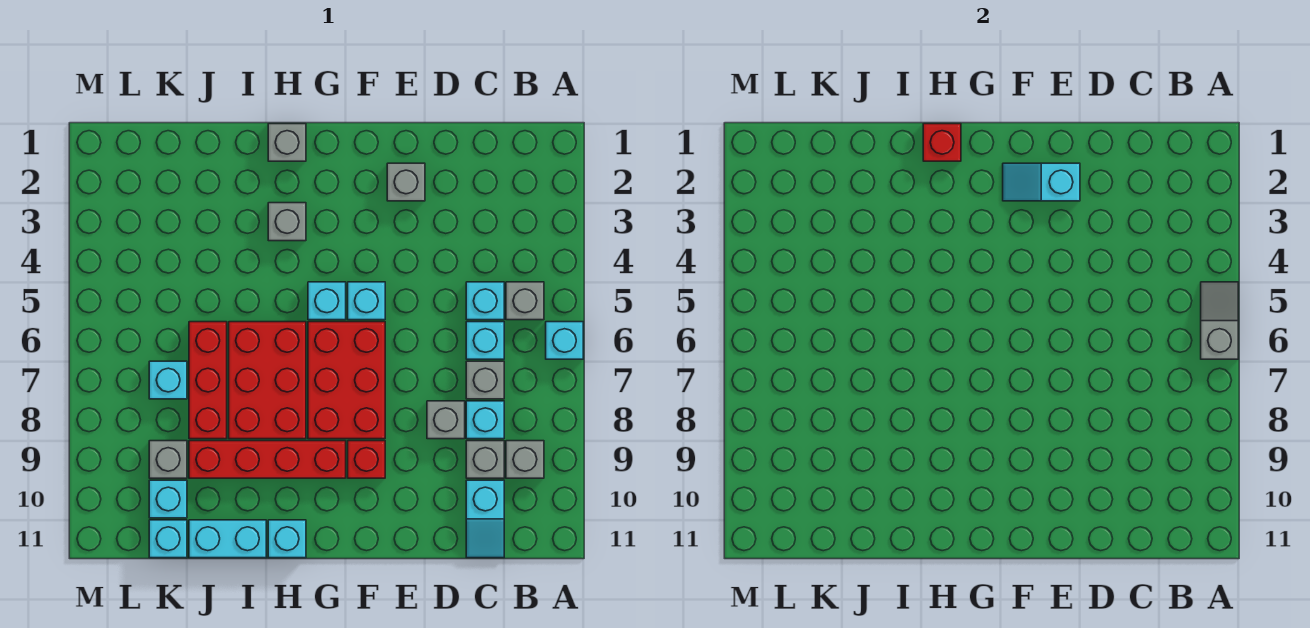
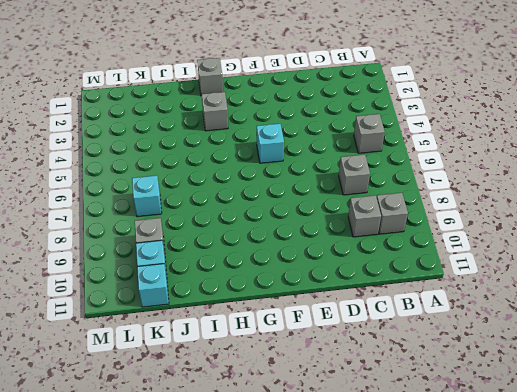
none -> cyan brick A6 level 1
none -> cyan brick C5 level 1
none -> cyan brick C6 level 1

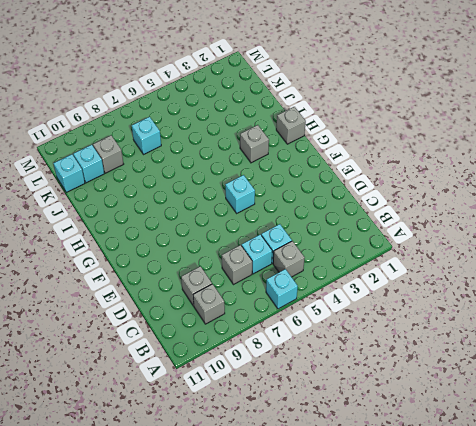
none -> cyan brick C8 level 1
none -> cyan slope C10:C11 level 1 top 10
none -> grey brick D8 level 1

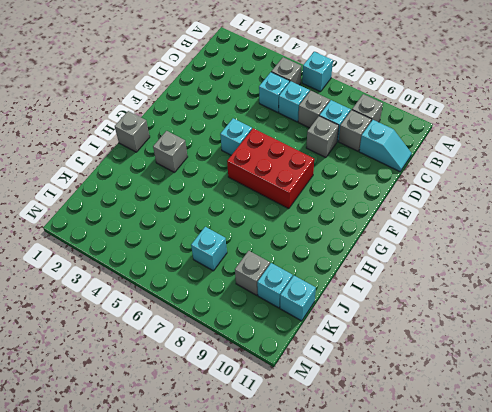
none -> grey brick E2 level 1
none -> red brick F9 level 1
none -> cyan brick G5 level 1

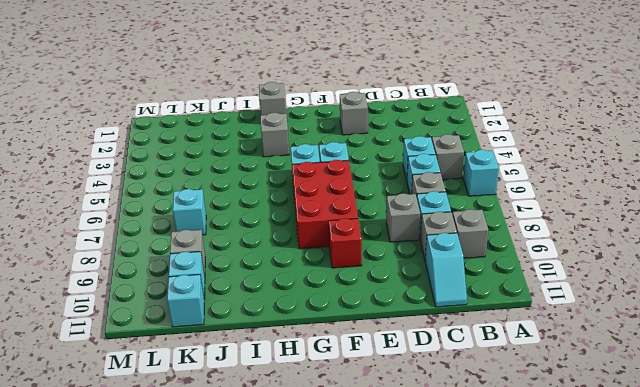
none -> red brick G9:J9 level 1
none -> red brick H6:I8 level 1
none -> cyan brick H11 level 1

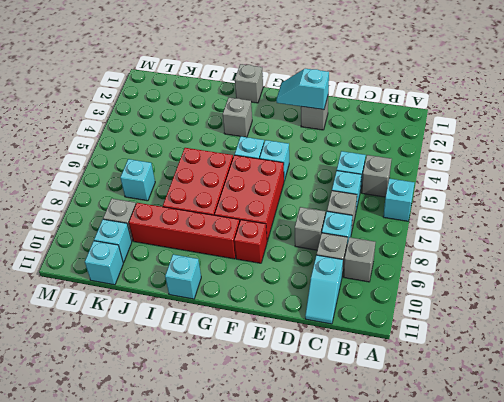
none -> cyan brick I11:J11 level 1
none -> red brick J6:J8 level 1
none -> grey slope A5:A6 level 2 top 6

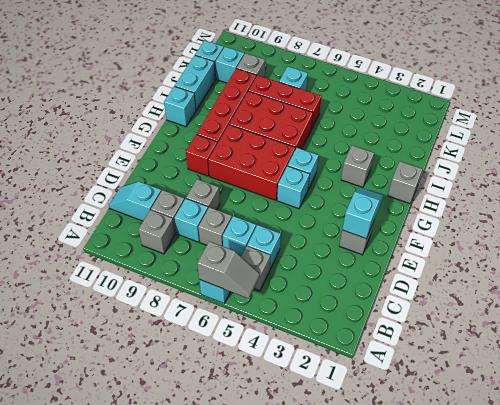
none -> red brick H1 level 2

